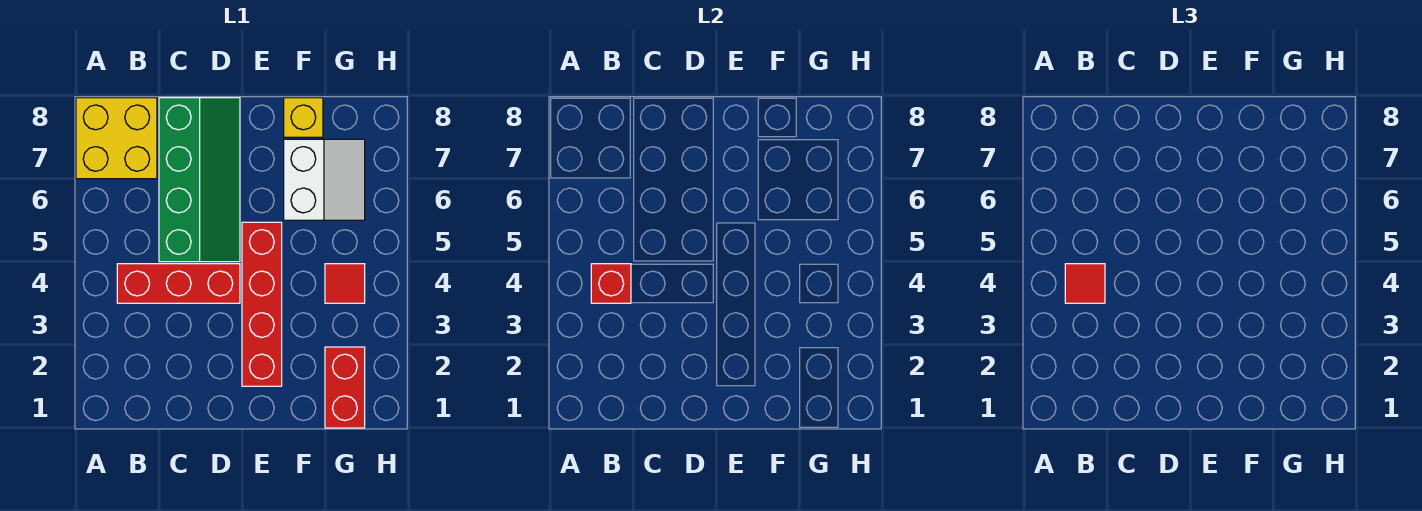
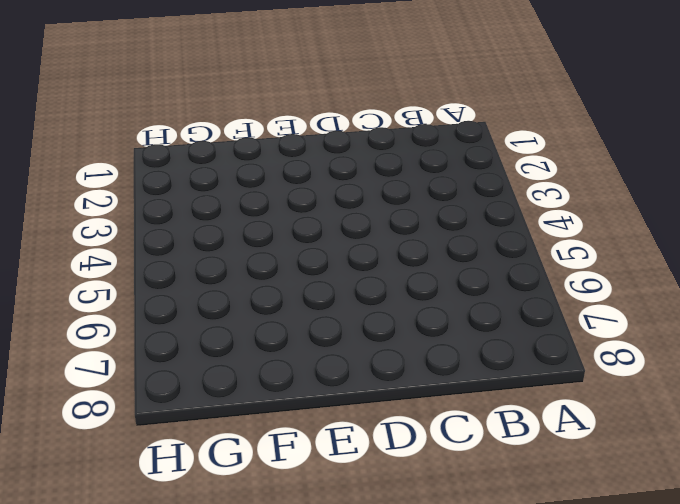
none -> yellow brick A7:B8 level 1
none -> red brick B4:D4 level 1

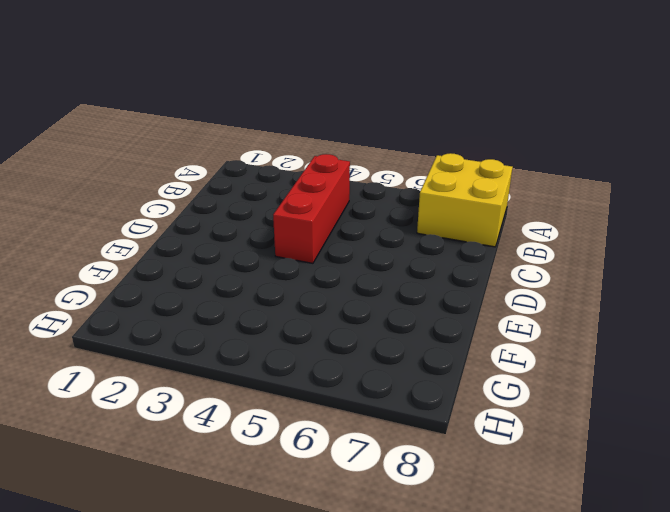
none -> green slope C5:D8 level 1 top C
none -> red brick E2:E5 level 1

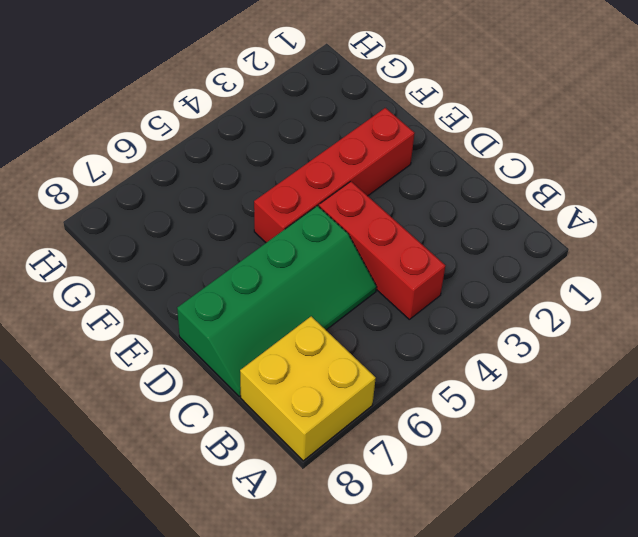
green slope C5:D8 level 1 top D -> green slope C5:D8 level 1 top C
none -> white slope F6:G7 level 1 top F
none -> yellow brick F8 level 1

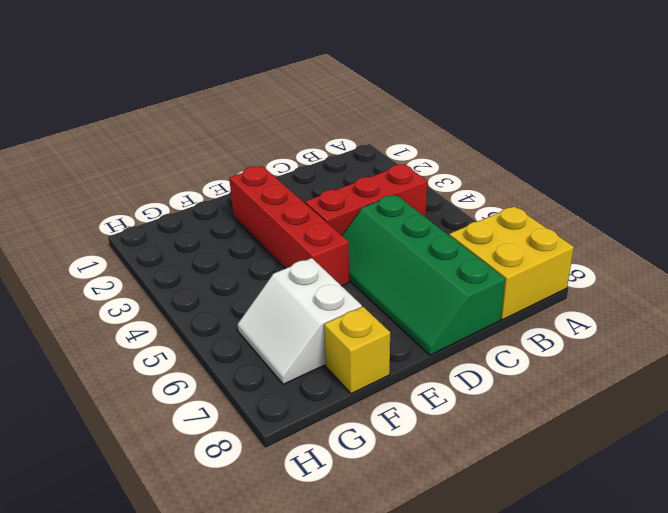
none -> red brick G1:G2 level 1
none -> red tile G4 level 1

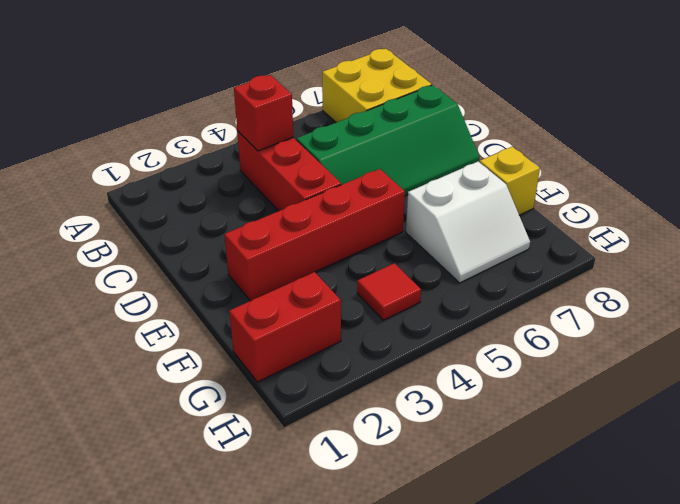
none -> red tile B4 level 3

